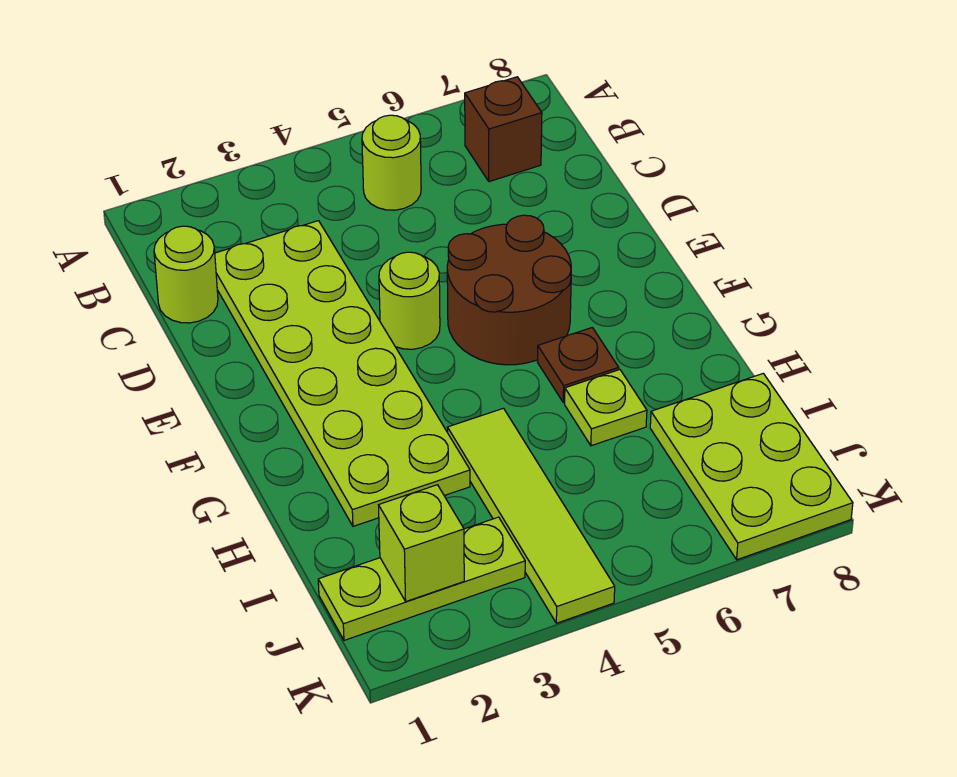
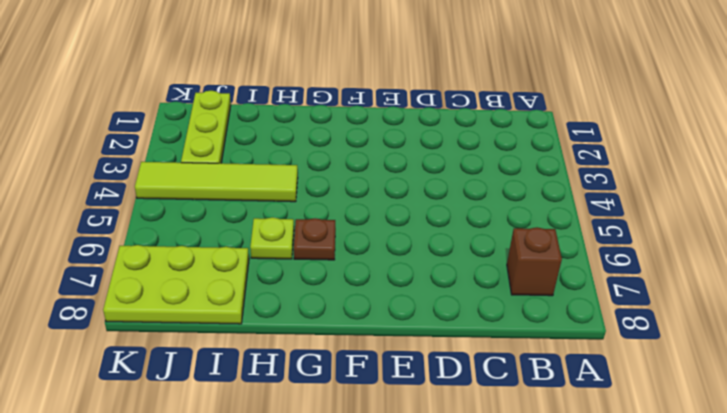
none -> lime round brick B5 level 1
none -> lime round brick C1 level 1
none -> lime plate C2:H3 level 1

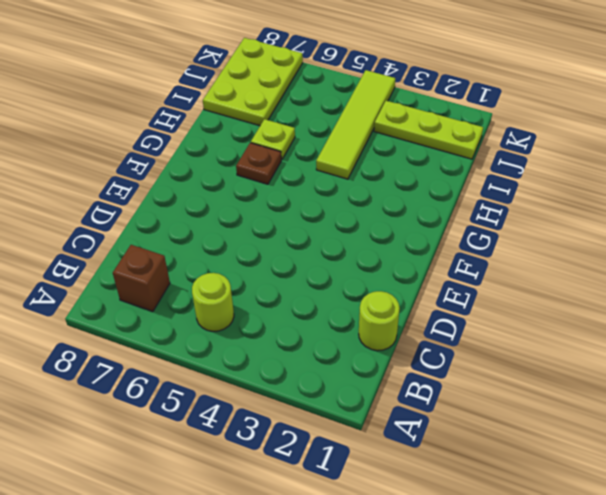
none -> lime plate C2:H3 level 1
none -> lime round brick E4 level 1
none -> brown round brick E5:F6 level 1

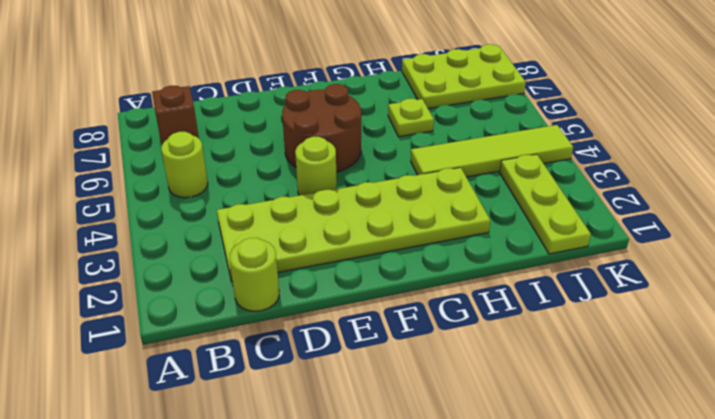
none -> brown plate G6 level 1
none -> lime brick J2 level 2

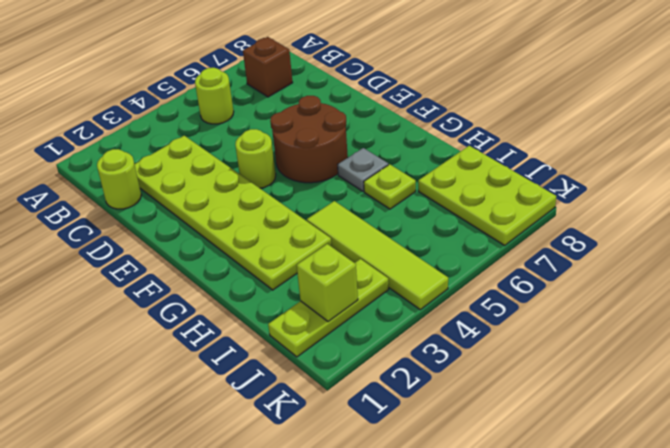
grey plate G6 level 1 -> brown plate G6 level 1

